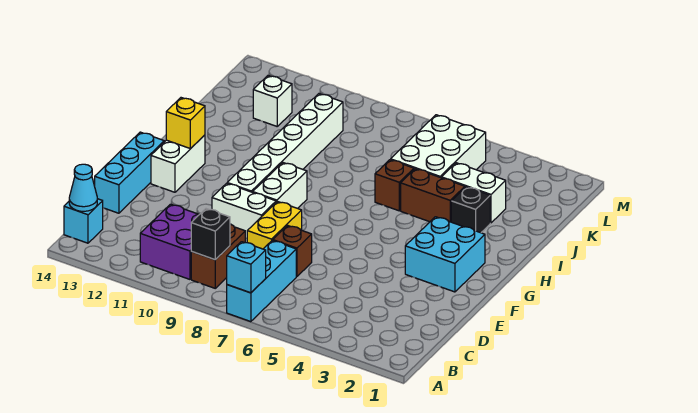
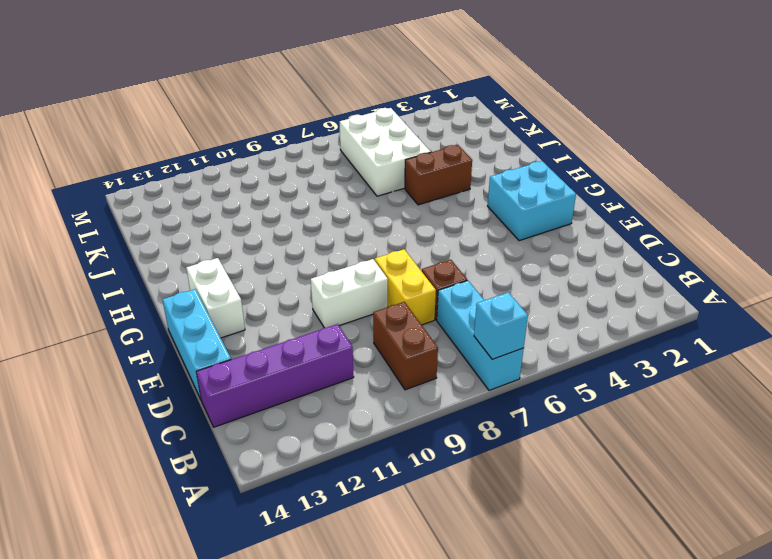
purple brick C11:C14 level 1 -> purple brick B10:C11 level 1
none -> cyan brick B14 level 1
none -> white brick F9:G9 level 1
none -> white brick F10:K10 level 1

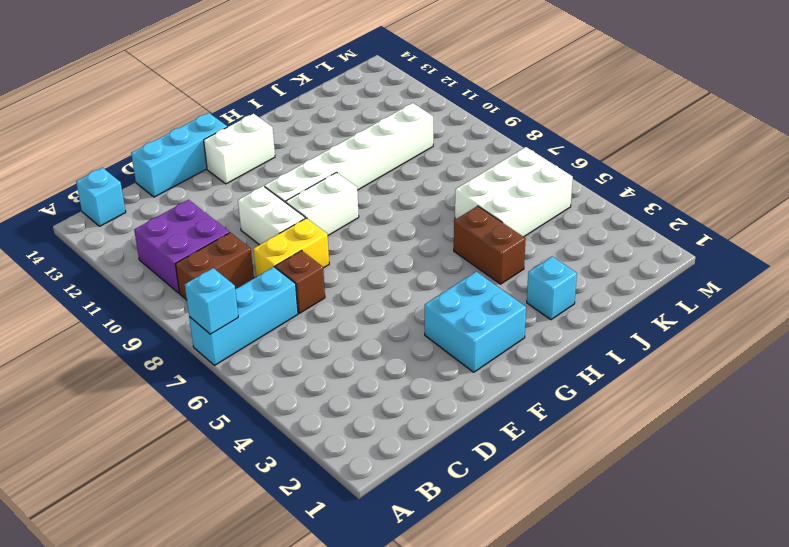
cyan brick I2 level 1 -> none
none -> black brick I3 level 1
none -> brown brick I6 level 1
none -> white brick J3:J4 level 1

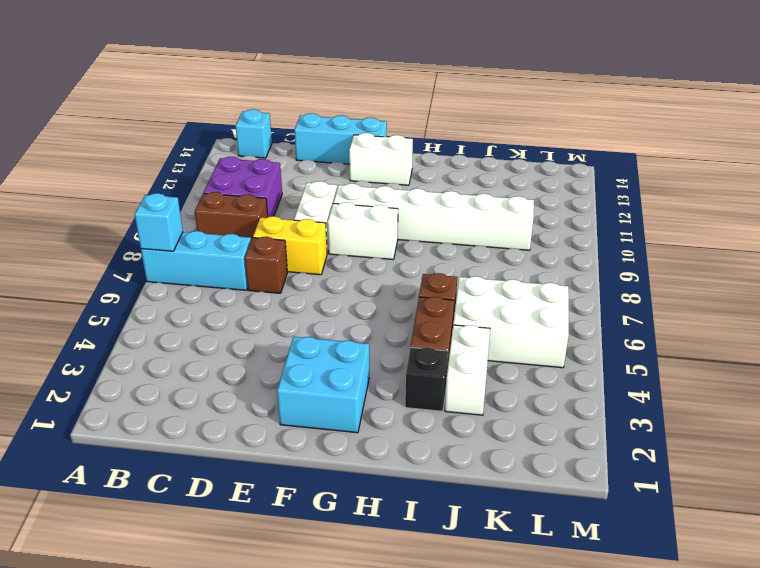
none -> white brick K12 level 1
none -> black brick B9 level 2
none -> cyan cone B14 level 2

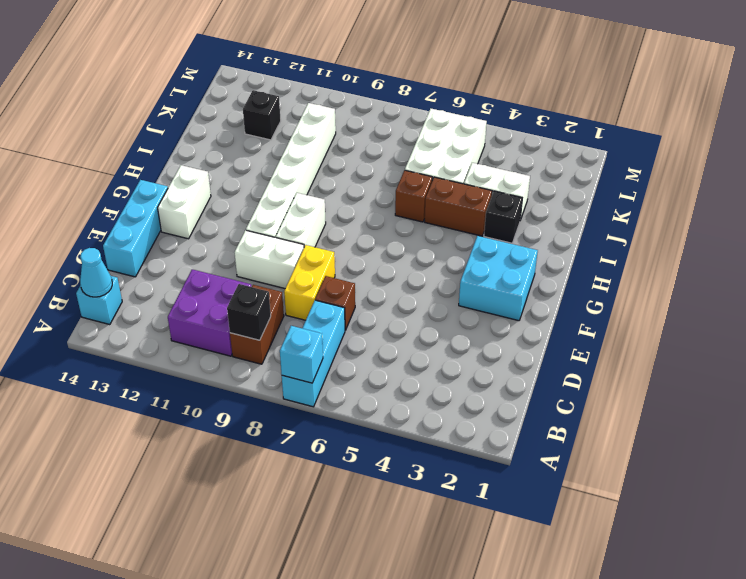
black brick K12 level 1 -> white brick K12 level 1
none -> yellow brick G13 level 2

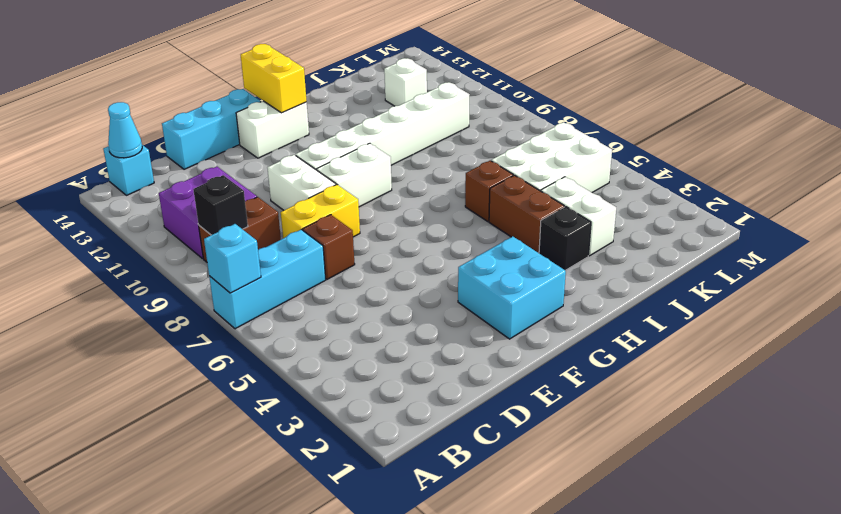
yellow brick G13:G14 level 2 -> yellow brick G13 level 2

